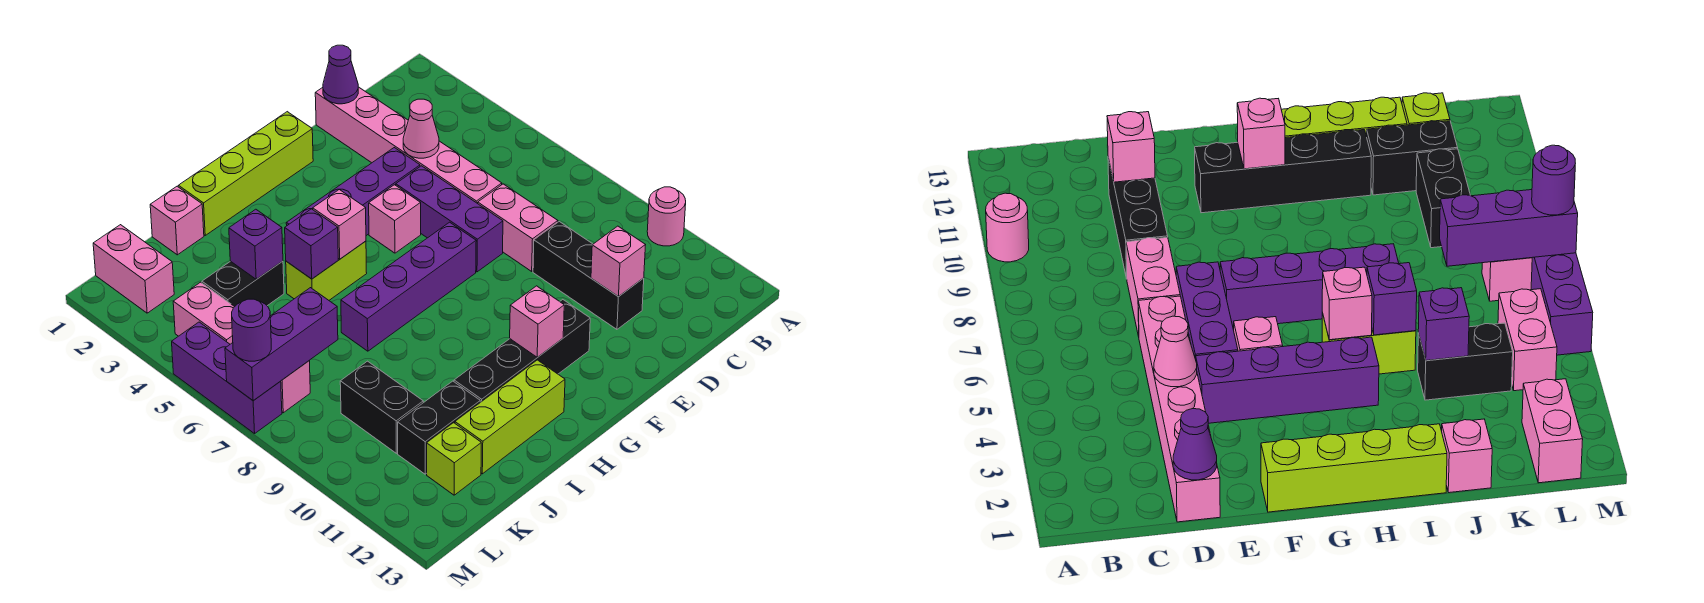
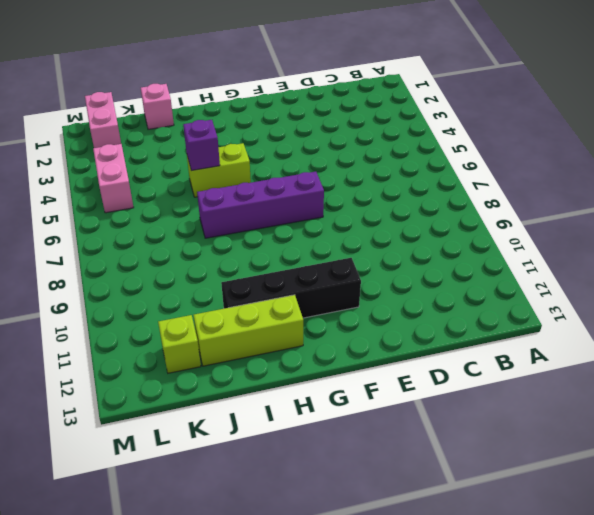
none -> pink round brick A10 level 1
none -> pink brick D1:D6 level 1
none -> pink brick D7:D8 level 1
none -> black brick D9:D11 level 1

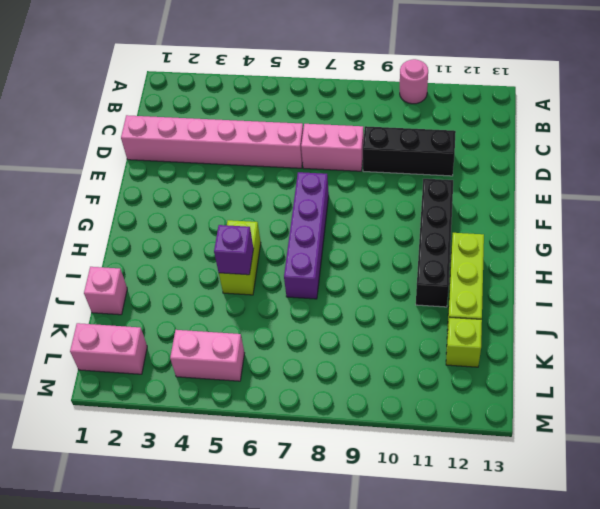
none -> purple brick E4:H4 level 1
none -> purple brick E5:E7 level 1
none -> lime brick F1:I1 level 1
none -> pink brick F5 level 1

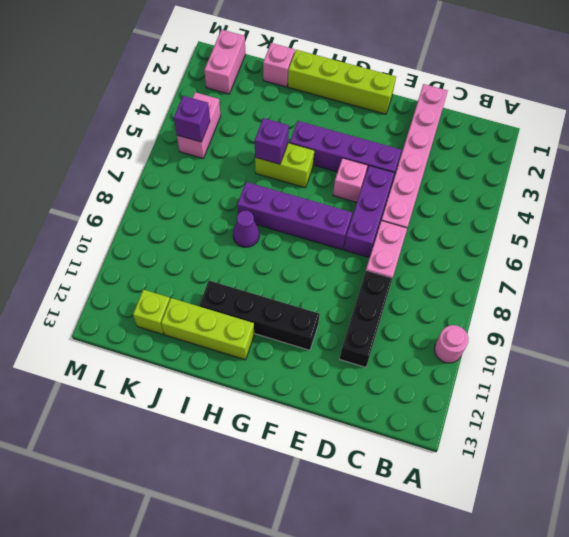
purple cone I8 level 1 -> purple cone D1 level 2
purple brick L5 level 2 -> purple brick J4 level 2
none -> black brick J4:K4 level 1
none -> black brick J11:K11 level 1
none -> black brick K9:K10 level 1
none -> pink brick L7 level 1

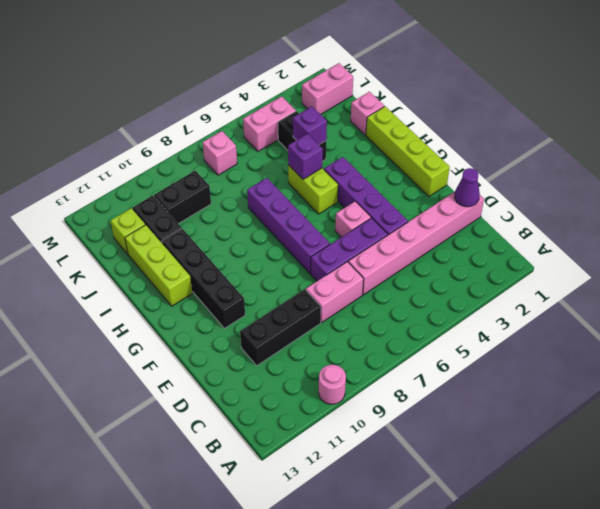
none -> purple brick M5:M7 level 1
none -> pink cone D4 level 2
none -> pink brick D11 level 2
none -> pink brick G11 level 2

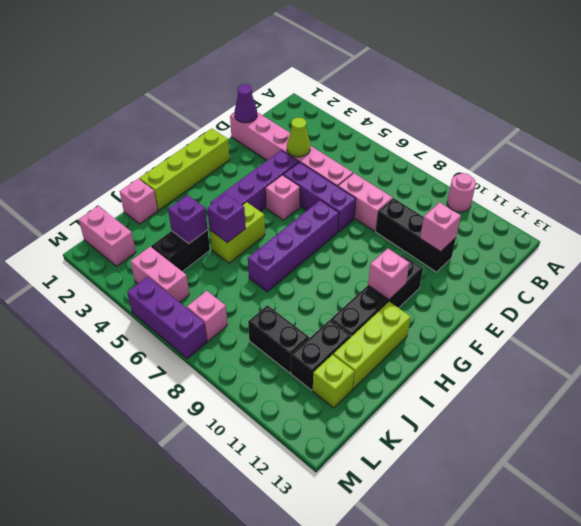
lime cone D4 level 2 -> pink cone D4 level 2
none -> pink brick H5 level 2
none -> purple brick K7:M7 level 2
none -> purple round brick M7 level 3

